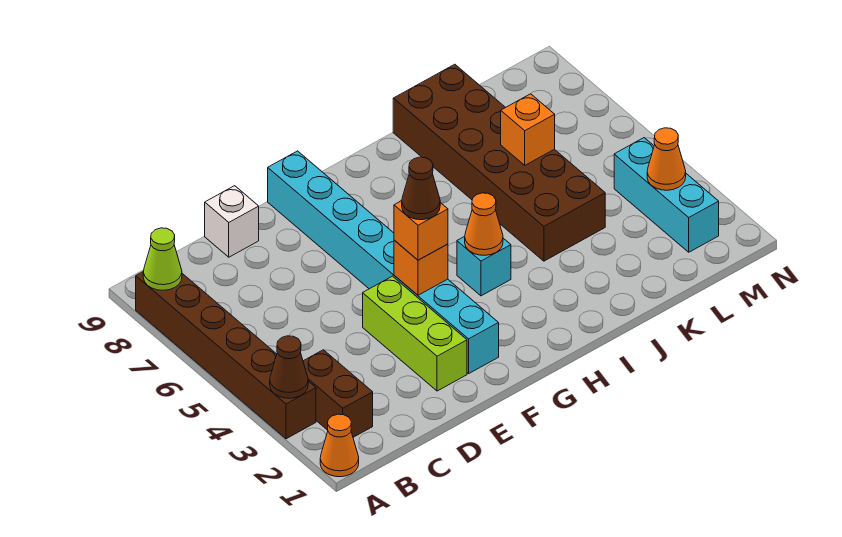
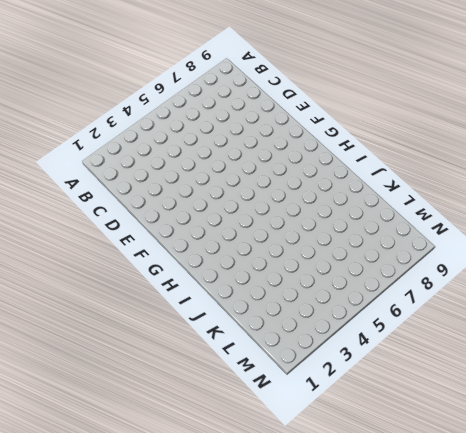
none -> orange cone A1 level 1
none -> brown brick A3:A8 level 1
none -> brown brick B2:B3 level 1

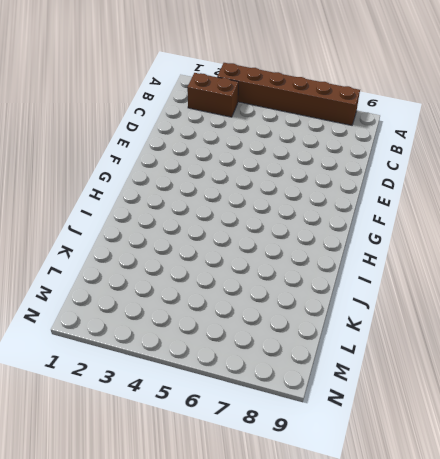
none -> orange cone A1 level 1
none -> white brick D9 level 1
none -> lime brick E2:E4 level 1

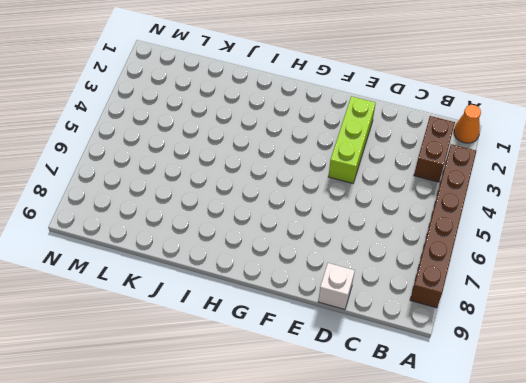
none -> cyan brick F2:F9 level 1
none -> cyan brick H4 level 1
none -> brown brick J4:K9 level 1

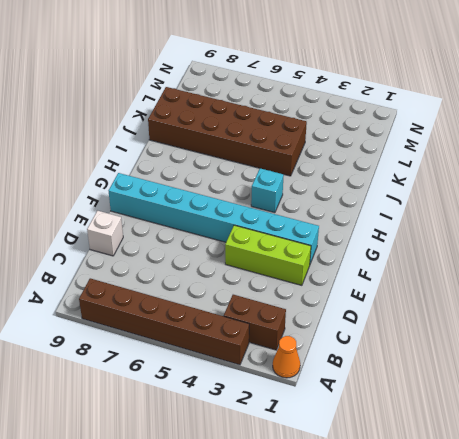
none -> cyan brick M2:M4 level 1
none -> brown cone A3 level 2
none -> lime cone A8 level 2

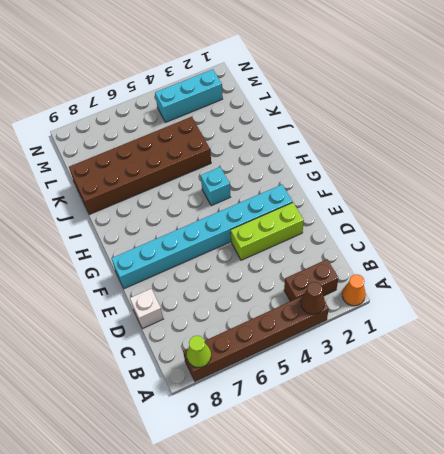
none -> orange brick F4 level 2
none -> orange cone H4 level 2
none -> orange brick K6 level 2

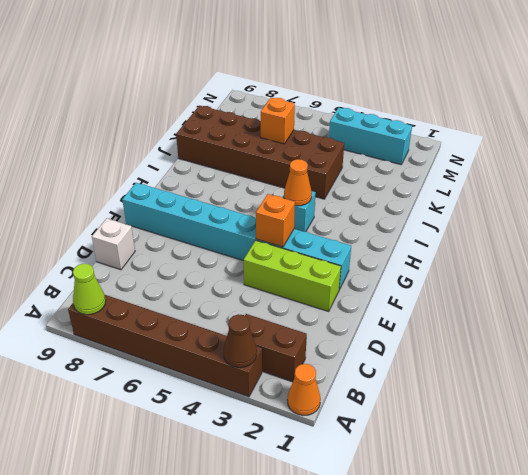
none -> orange cone M3 level 2
none -> orange brick F4 level 3
none -> brown cone F4 level 4

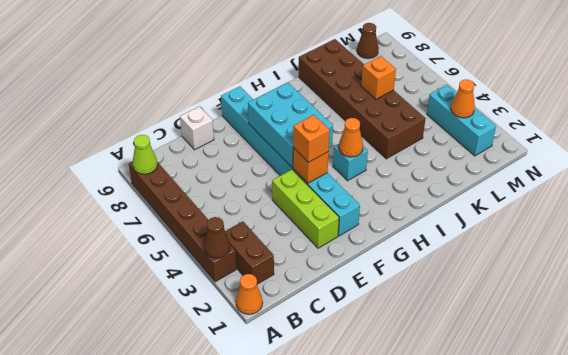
cyan brick F5:G7 level 2 -> none
brown cone M9 level 1 -> brown cone F4 level 4

